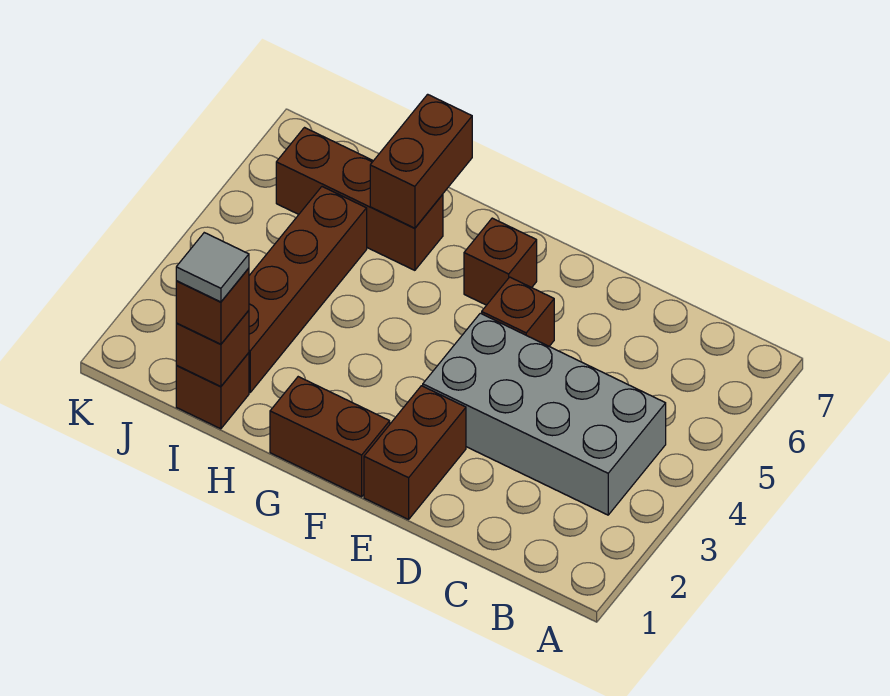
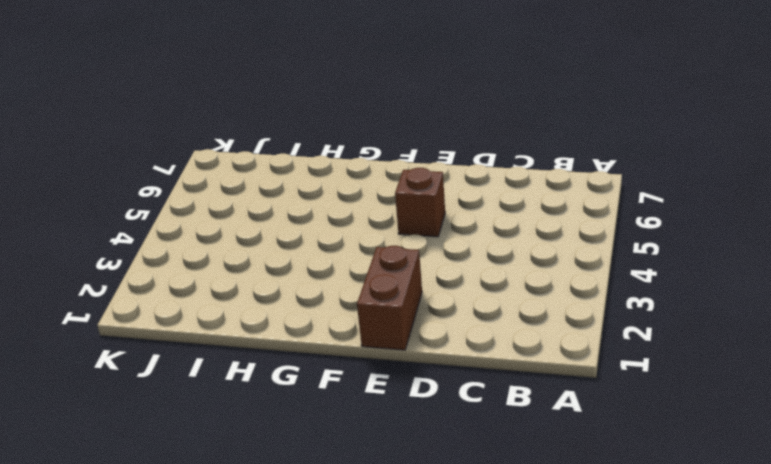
none -> grey brick B3:E4 level 1
none -> brown brick F1:G1 level 1
none -> brown brick F6 level 1

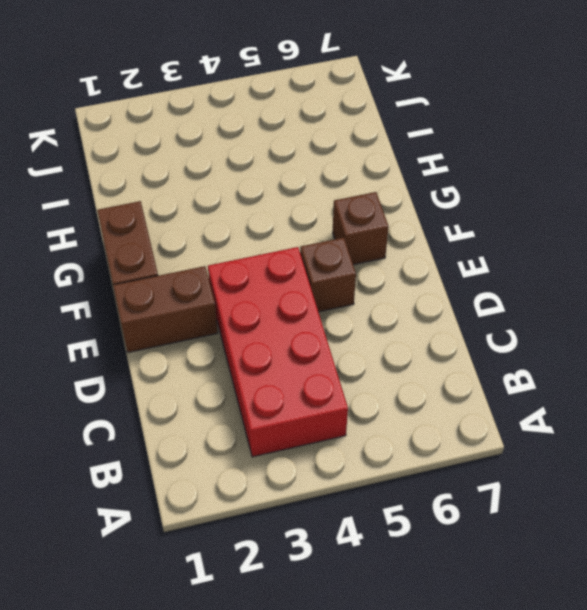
red brick B3:E4 level 1 -> grey brick B3:E4 level 1
none -> brown brick H6:J6 level 1
none -> brown brick I1 level 1
none -> brown brick I2:I5 level 1

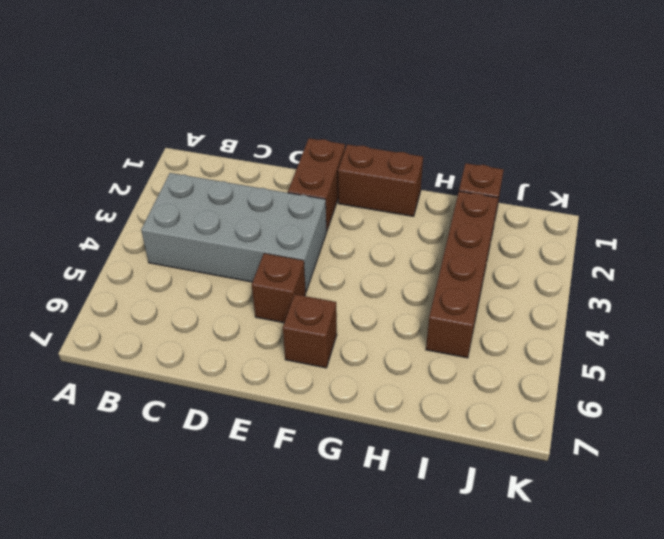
none -> brown brick H6:J6 level 1
none -> brown brick H6:H7 level 2
none -> brown brick I1 level 2

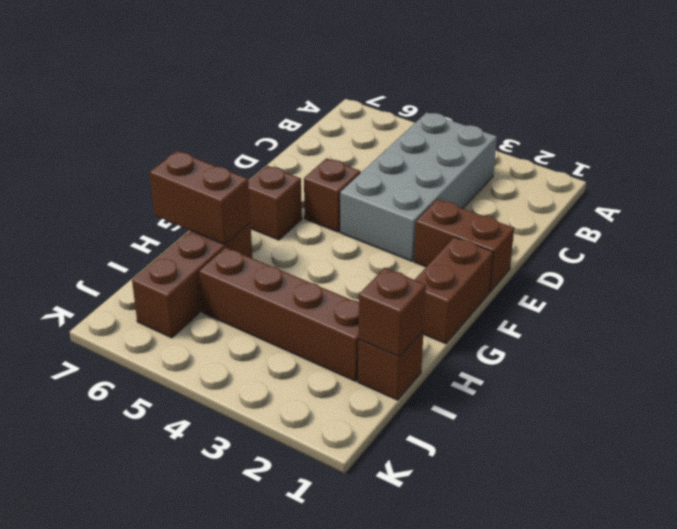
none -> brown brick I1 level 3
none -> grey tile I1 level 4

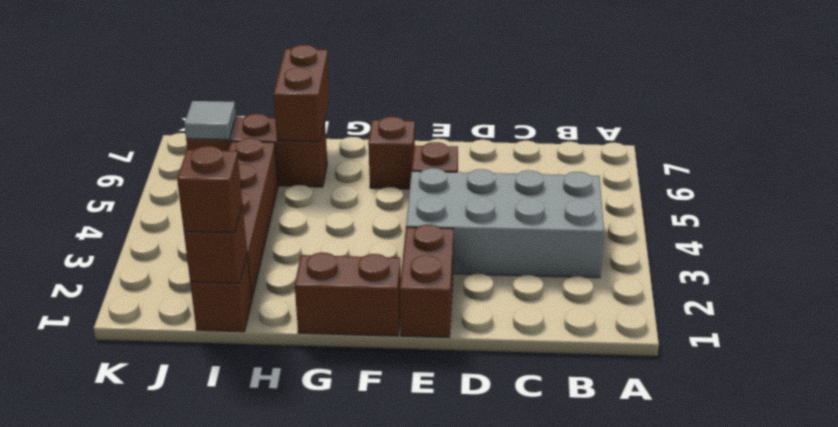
grey tile J6 level 2 -> grey tile I1 level 4

